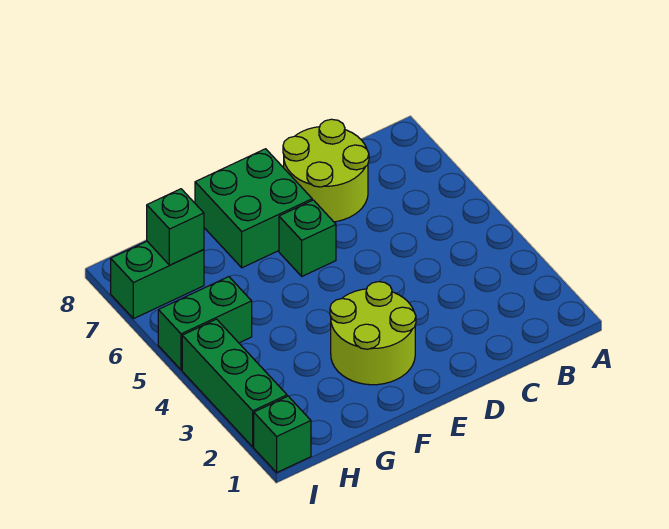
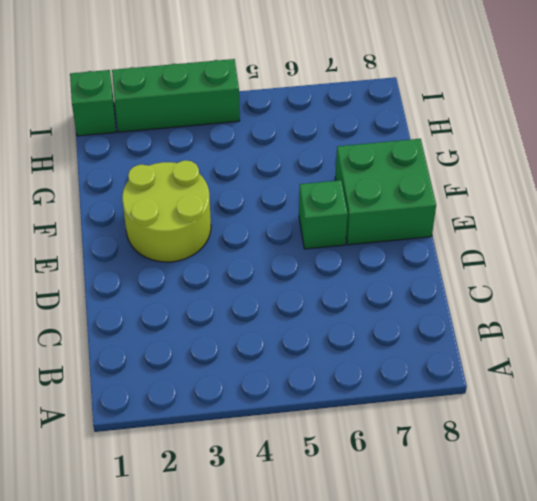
none -> lime round brick C7:D8 level 1
none -> green brick H5:I5 level 1

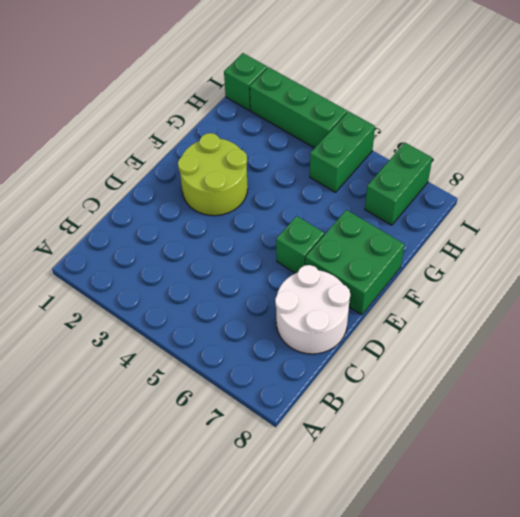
white round brick C7:D8 level 1 -> lime round brick C7:D8 level 1
none -> green brick H7 level 2

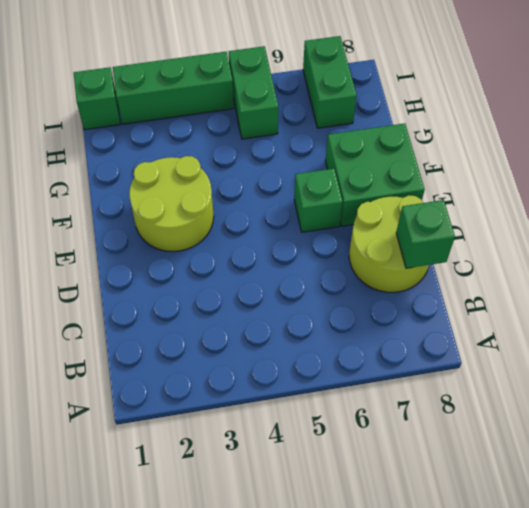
green brick C8 level 2 -> green brick H7 level 2

